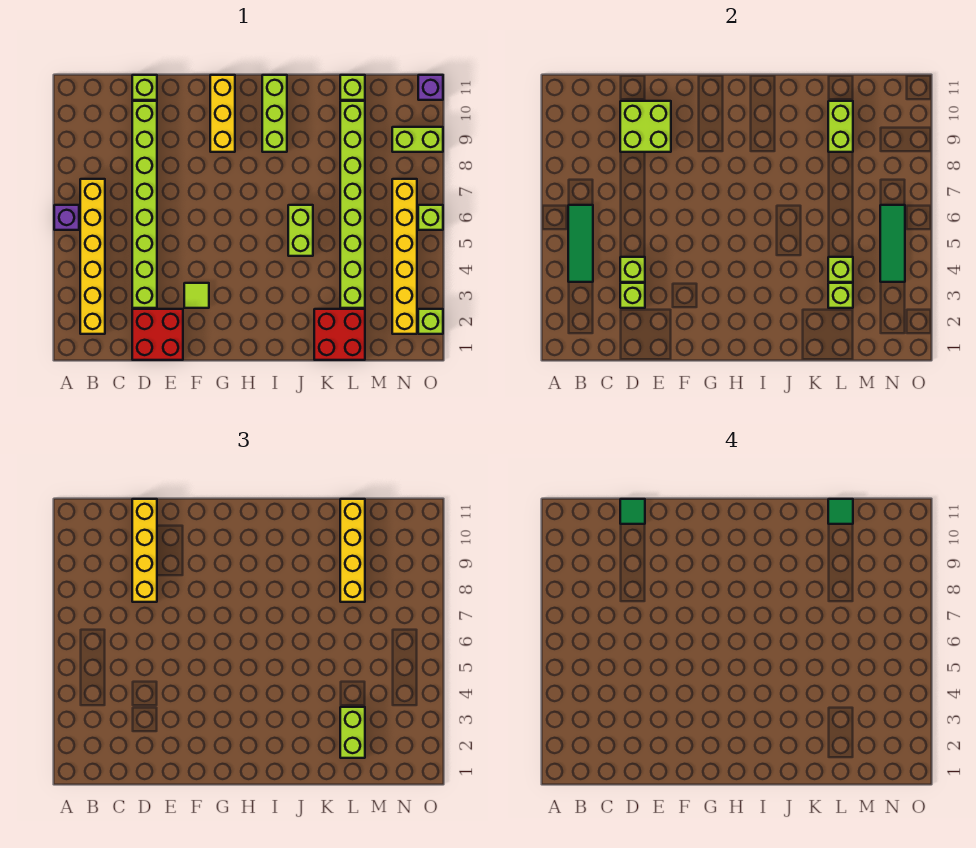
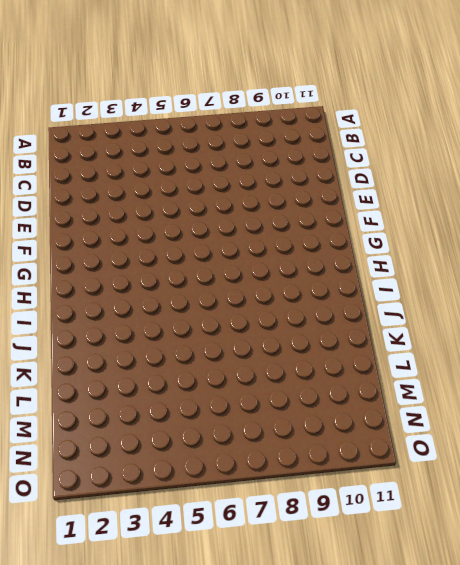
none -> purple brick A6 level 1
none -> yellow brick B2:B7 level 1
none -> red brick D1:E2 level 1
none -> lime brick D3:D10 level 1

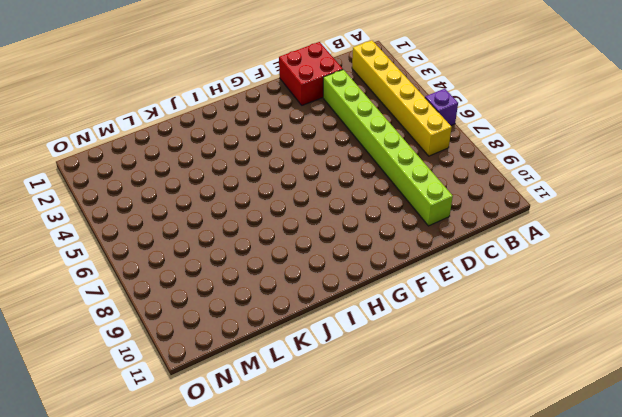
none -> lime brick D11 level 1
none -> lime tile F3 level 1
none -> yellow brick G9:G11 level 1
none -> lime brick I9:I11 level 1

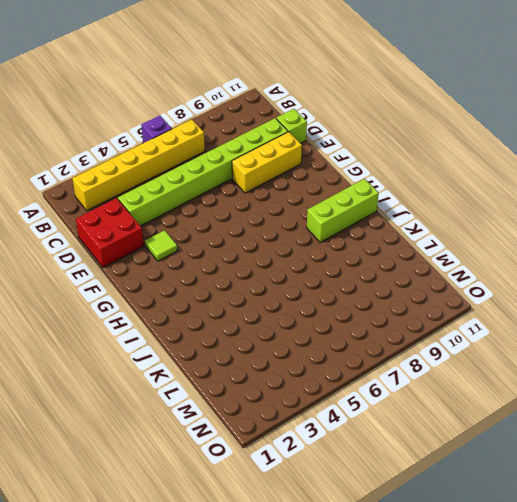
yellow brick E8:E10 level 1 -> yellow brick G9:G11 level 1
none -> lime brick J5:J6 level 1
none -> red brick K1:L2 level 1
none -> lime brick L3:L10 level 1
none -> lime brick L11 level 1

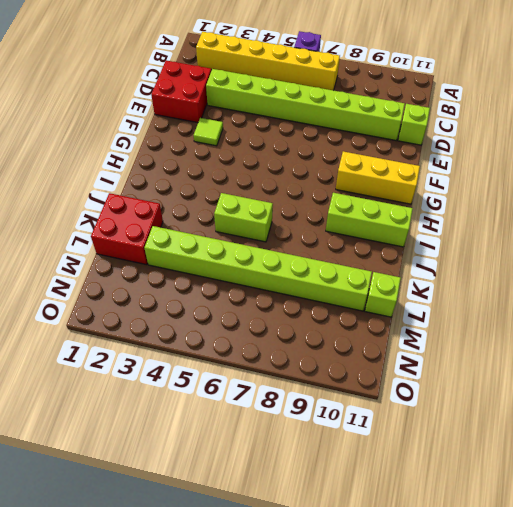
none -> yellow brick N2:N7 level 1
none -> lime brick N9:O9 level 1
none -> lime brick O2 level 1
none -> lime brick O6 level 1

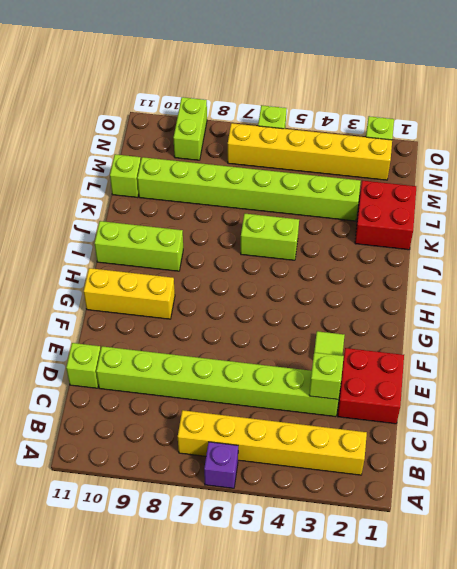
none -> purple brick O11 level 1
none -> green tile B4:B6 level 2
none -> lime brick D4 level 2
none -> lime brick D9:E10 level 2

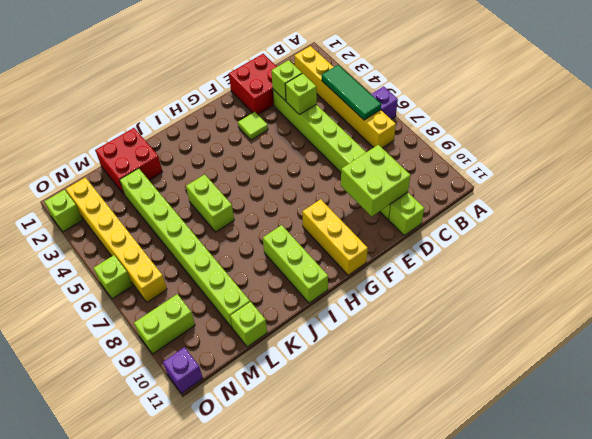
none -> lime brick L3 level 2
none -> lime brick L4 level 2
none -> lime brick L9:L10 level 2
none -> green tile N4:N6 level 2

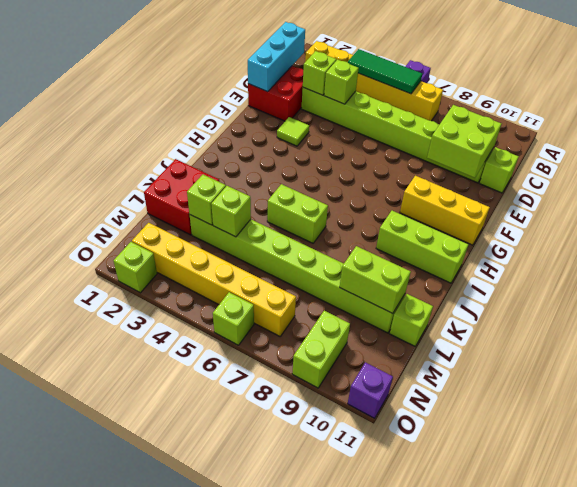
cyan brick C1:E1 level 2 -> none
none -> green tile N4:N6 level 2
none -> yellow brick D8:D11 level 3
none -> lime brick L2:L3 level 3
none -> yellow brick L8:L11 level 3

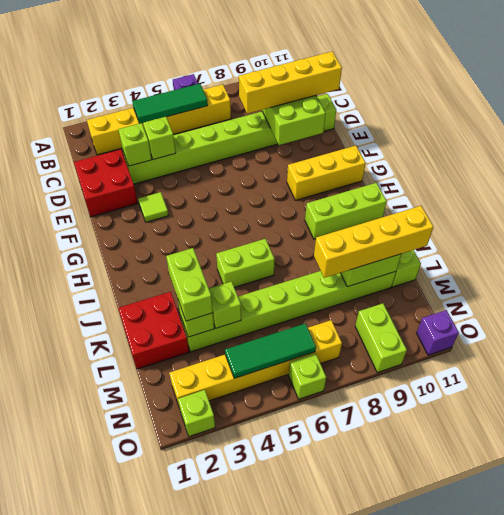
lime brick K3:L3 level 3 -> lime brick L2:L3 level 3
none -> green tile D11 level 4
none -> green tile L11 level 4

